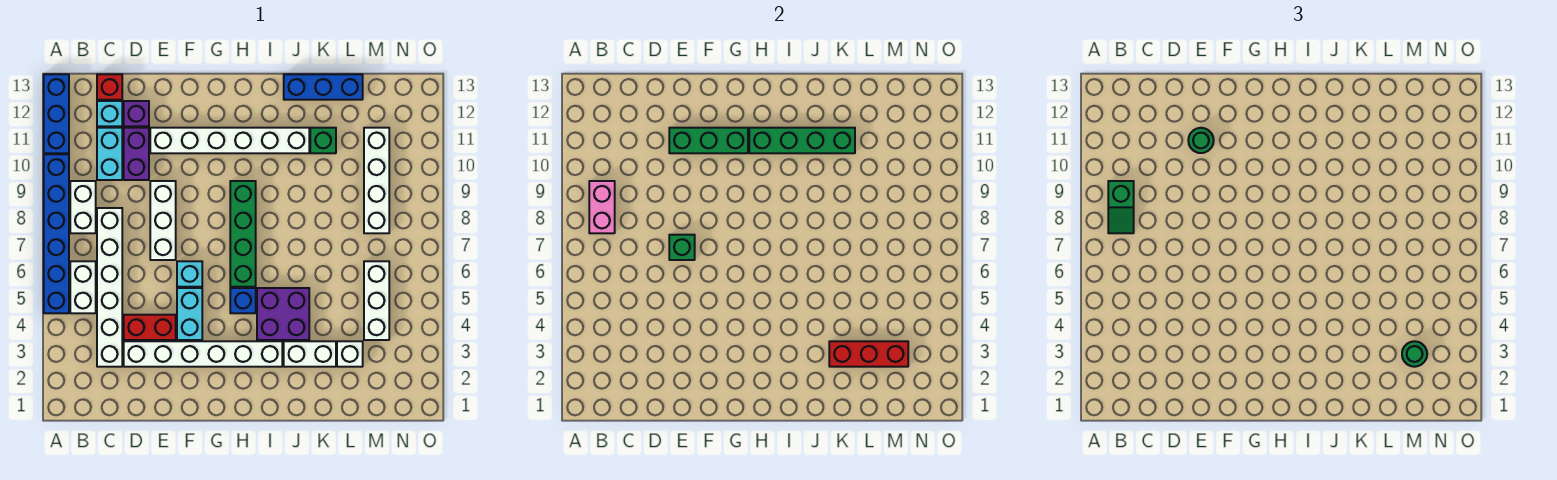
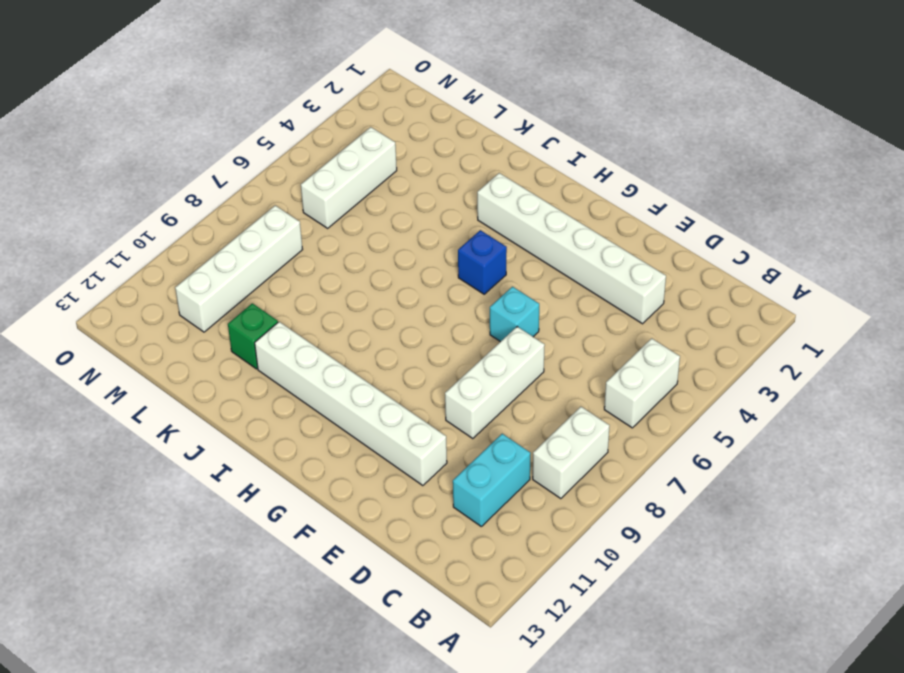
none -> blue brick A5:A10 level 1
none -> blue brick A11:A13 level 1
none -> white brick C3:C8 level 1
none -> cyan brick C12 level 1

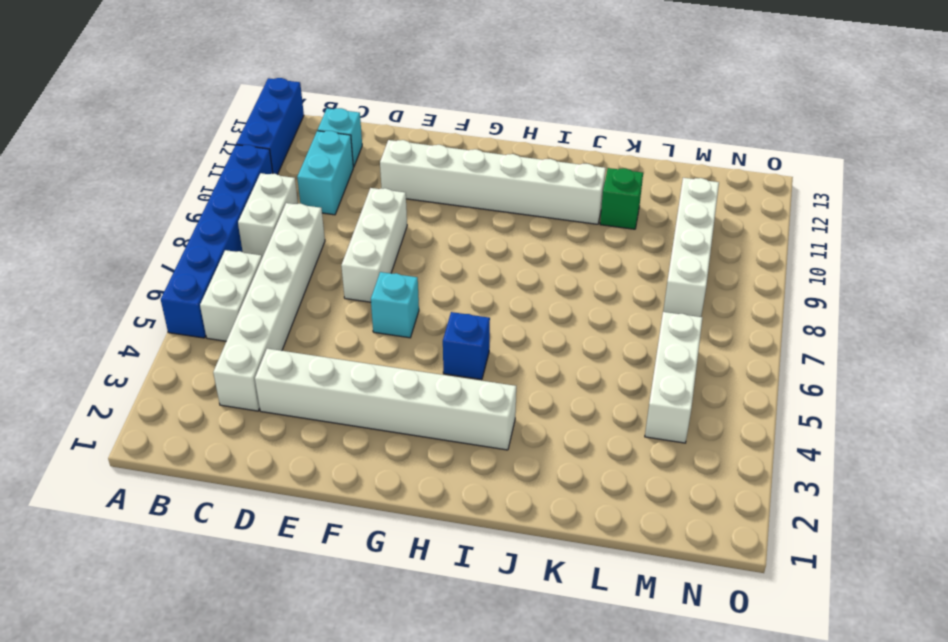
none -> red brick C13 level 1
none -> red brick D4:E4 level 1
none -> purple brick D10:D11 level 1
none -> purple brick D12 level 1

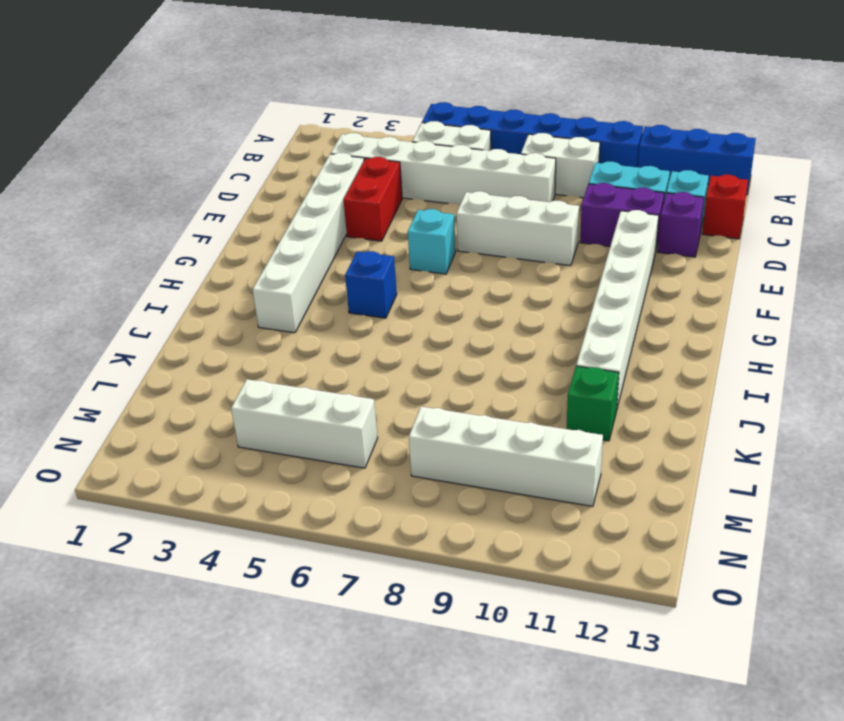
none -> cyan brick F4:F5 level 1
none -> green brick H6:H9 level 1
none -> purple brick I4:J5 level 1
none -> white brick J3:K3 level 1

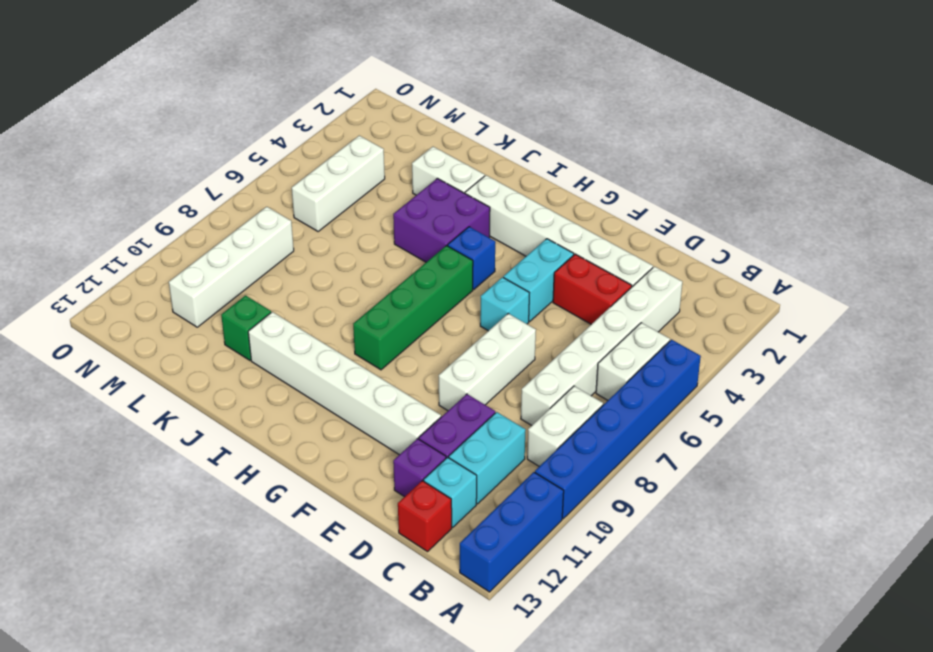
none -> blue brick J13:L13 level 1
none -> white brick L3 level 1
none -> pink brick B8:B9 level 2
none -> green brick E7 level 2

